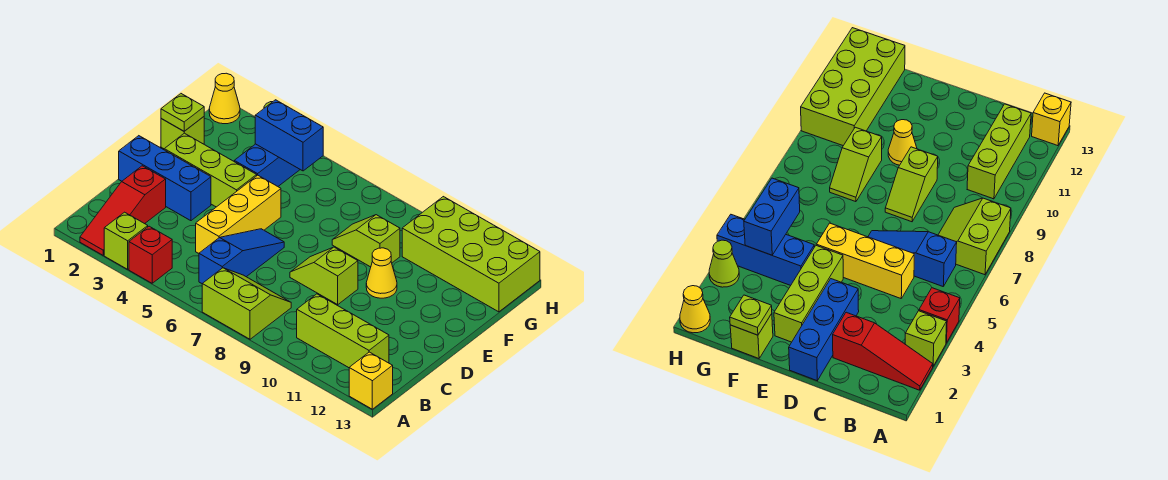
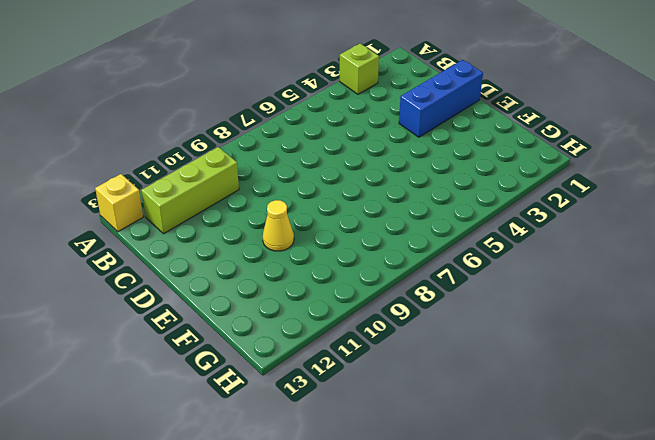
none -> red slope A2:C2 level 1 top C
none -> red brick A4 level 1
none -> lime slope A7:B8 level 1 top A

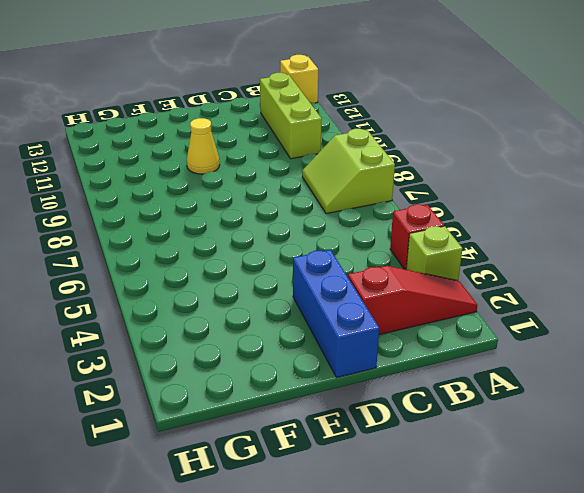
none -> blue slope B6:D6 level 1 top B
none -> yellow brick C5:E5 level 1
none -> lime slope D8:D9 level 1 top 9

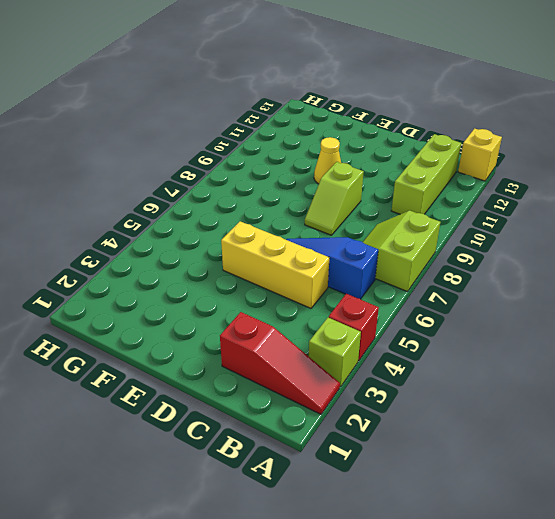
none -> blue brick D1:D3 level 1
none -> lime brick E2:E4 level 1
none -> lime brick F1 level 1

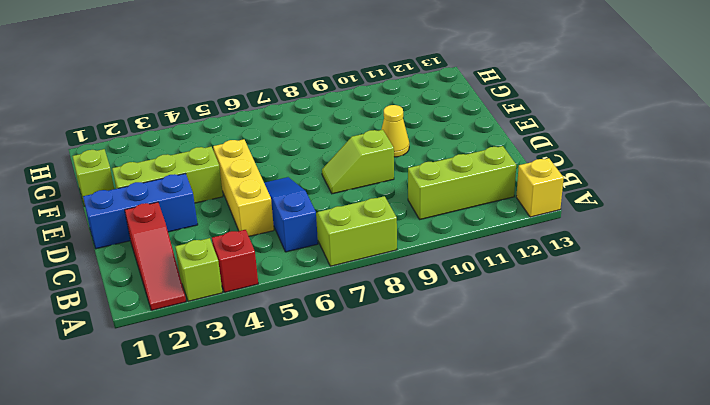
none -> blue brick F4:H4 level 1
none -> lime slope F8:F9 level 1 top 9
none -> lime brick G10:H13 level 1

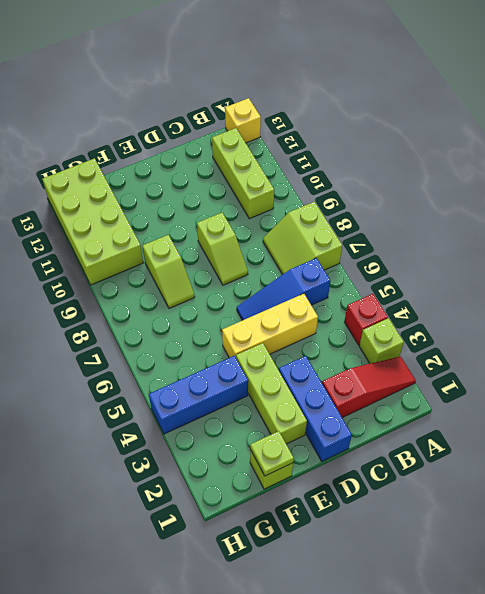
none -> yellow cone E10 level 1
none -> yellow cone H1 level 1
none -> lime cone H3 level 1

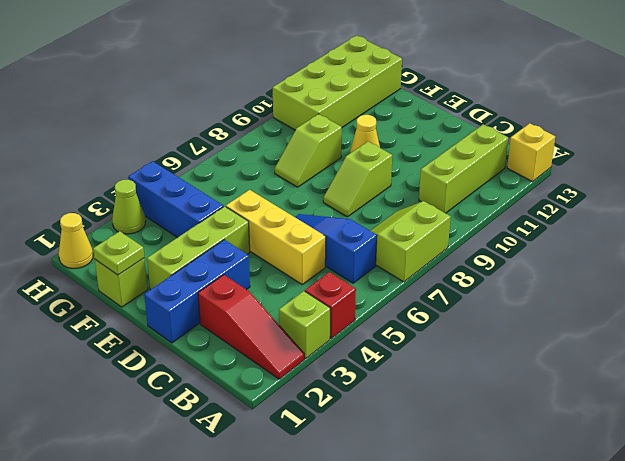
none -> blue brick G4:G5 level 2

